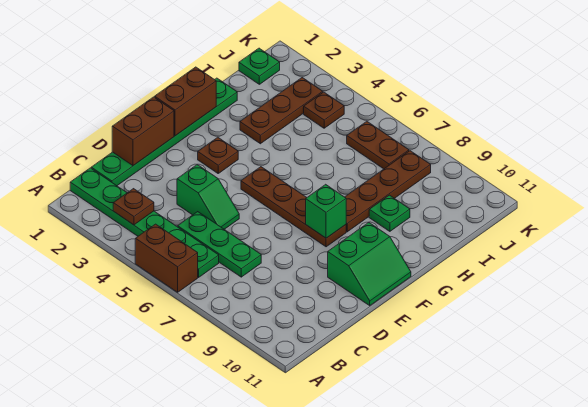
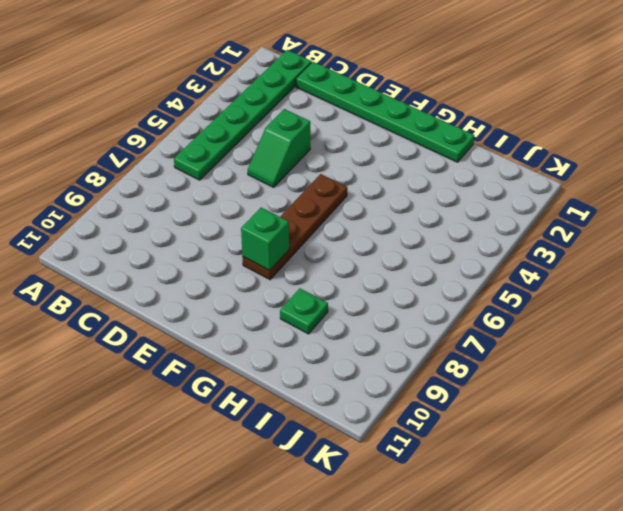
none -> brown brick A5:A6 level 1
none -> green plate C5:C7 level 1
none -> green slope E10:F11 level 1 top 10

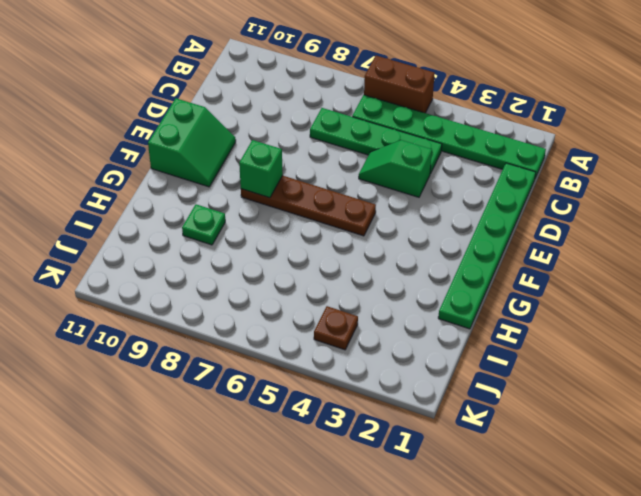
green plate C4:C7 level 1 -> green plate C5:C7 level 1
green slope E10:F11 level 1 top 11 -> green slope E10:F11 level 1 top 10
none -> brown plate F3 level 1
none -> brown plate G8:J8 level 1
none -> brown plate H3:J3 level 1

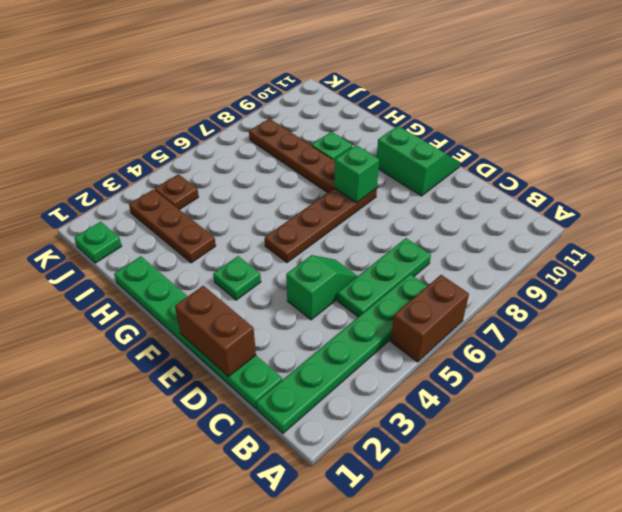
green plate F3 level 1 -> brown plate F3 level 1
none -> brown plate J6:J7 level 1
none -> brown plate B3 level 2
none -> brown brick F1:G1 level 2

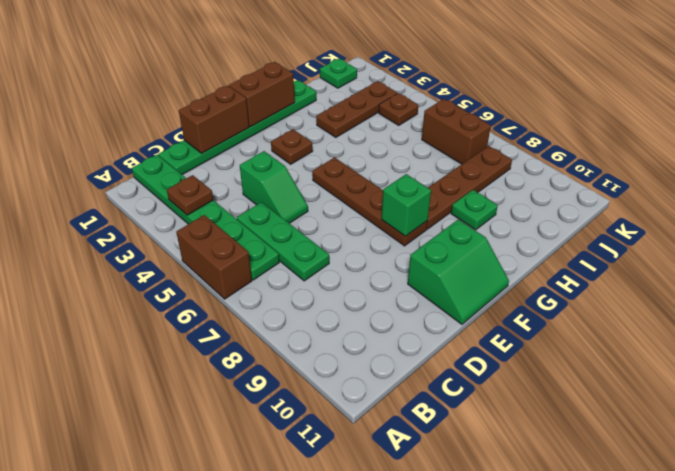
brown brick J6:J7 level 1 -> brown plate J6:J7 level 1

